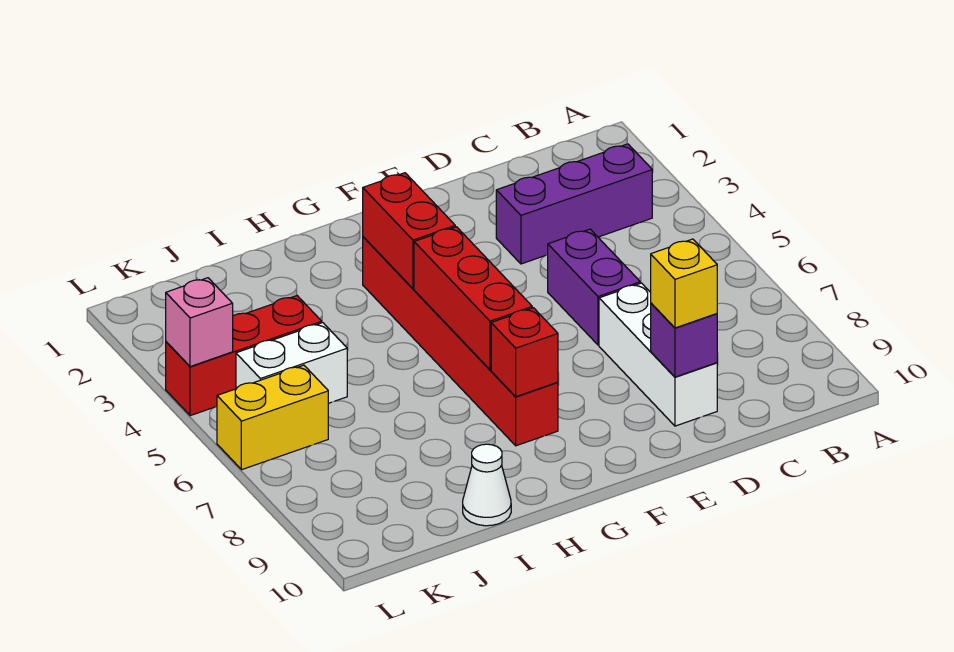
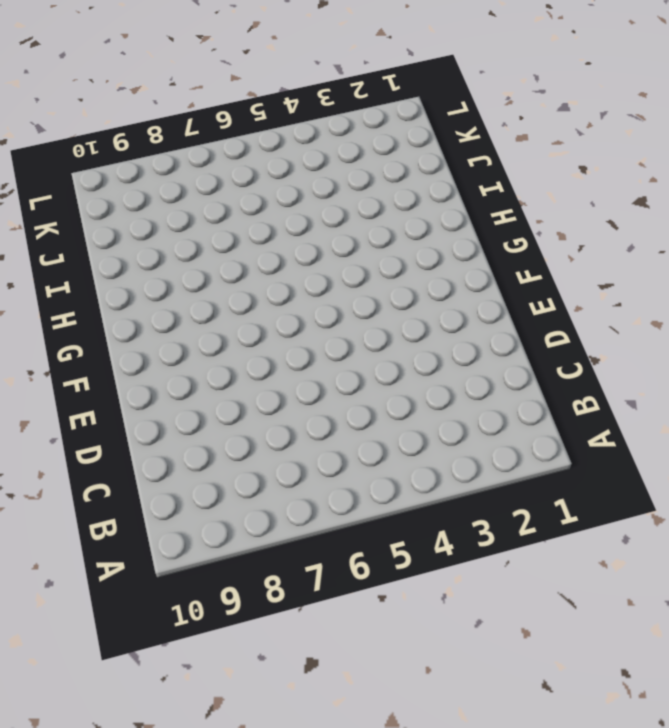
none -> purple brick B3:D3 level 1
none -> purple brick D5:D6 level 1
none -> white brick D7:D9 level 1

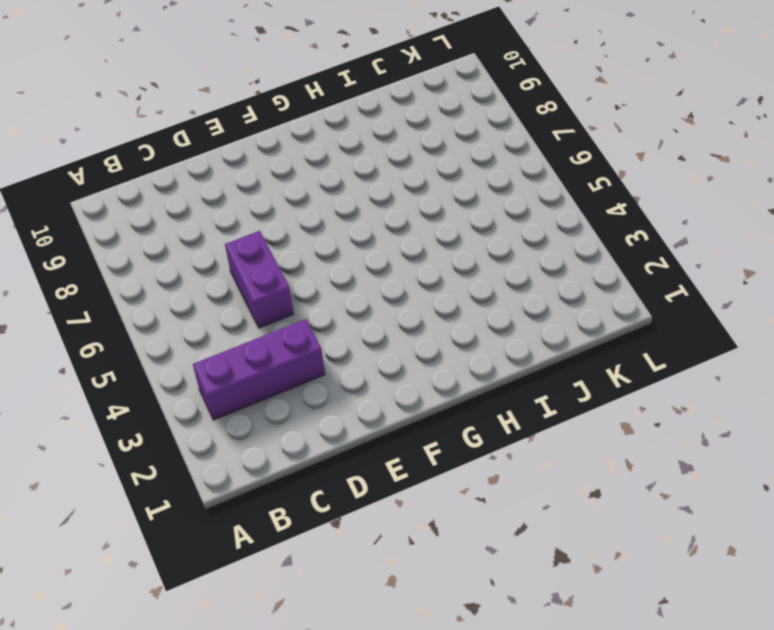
none -> white brick D7:D9 level 1
none -> red brick G3:G8 level 1
none -> white cone I10 level 1

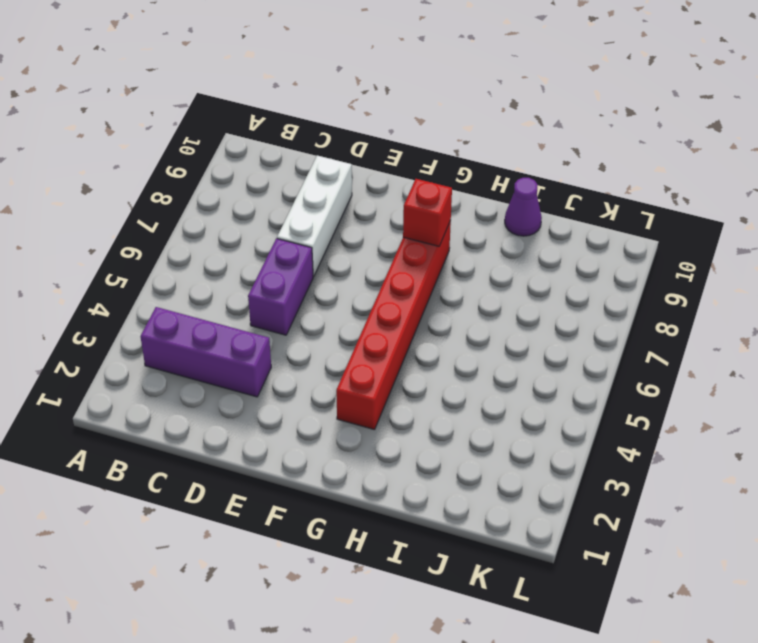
purple cone I10 level 1 -> white cone I10 level 1
none -> red brick J4:L4 level 1
none -> white brick J5:K5 level 1
none -> yellow brick K6:L6 level 1

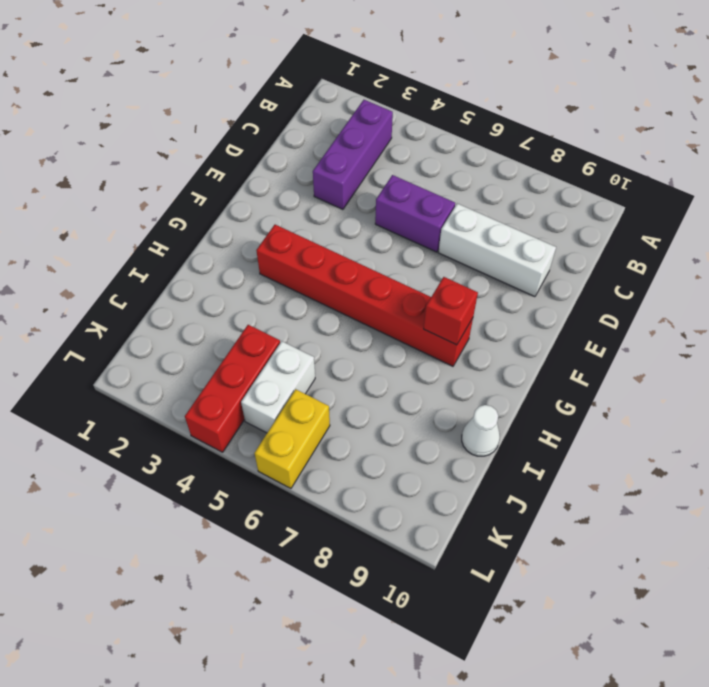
none -> purple brick D9 level 2
none -> red brick G3:G4 level 2
none -> red brick G5:G7 level 2

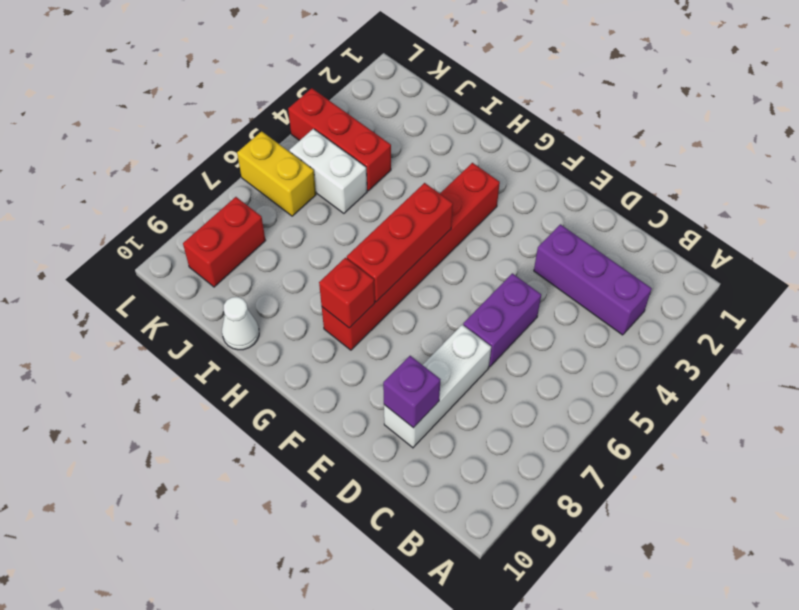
red brick K8:K9 level 1 -> red brick G3:G4 level 2
none -> pink brick L4 level 2
none -> yellow brick D9 level 3

